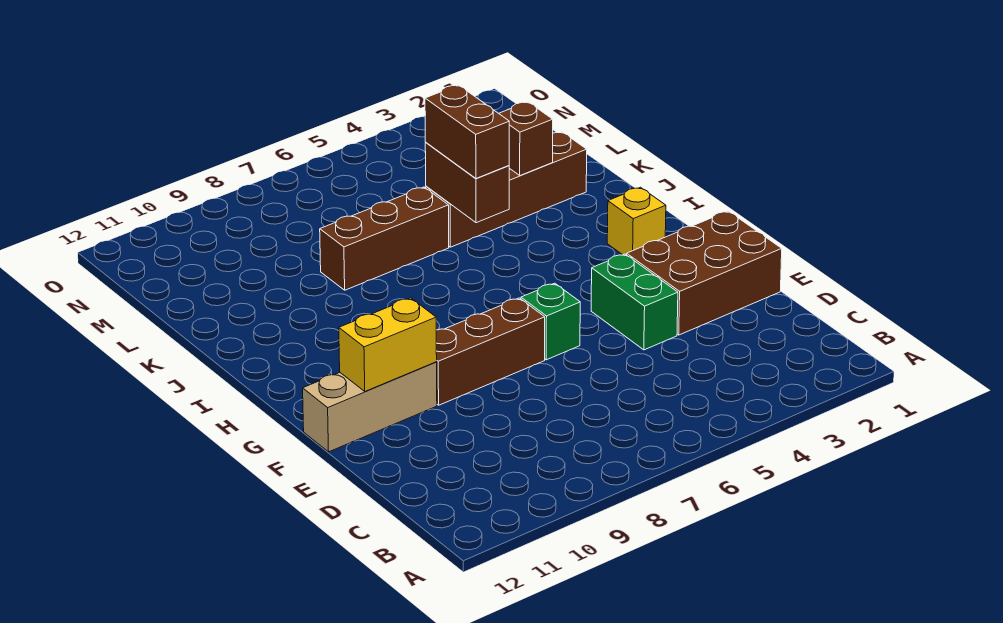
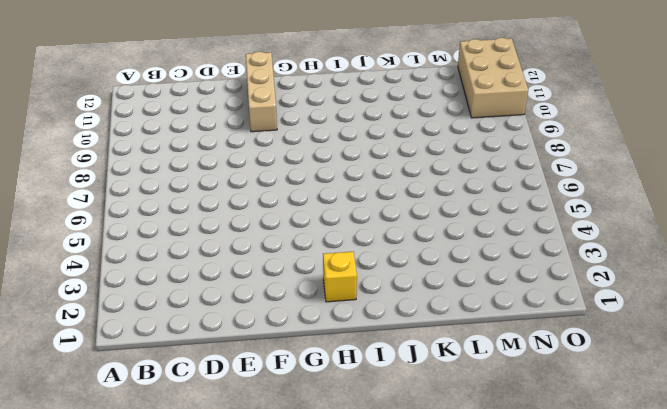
tan brick N10:O12 level 1 -> none
none -> brown brick E1:F3 level 1
none -> green brick E4:F4 level 1
none -> green brick F6 level 1

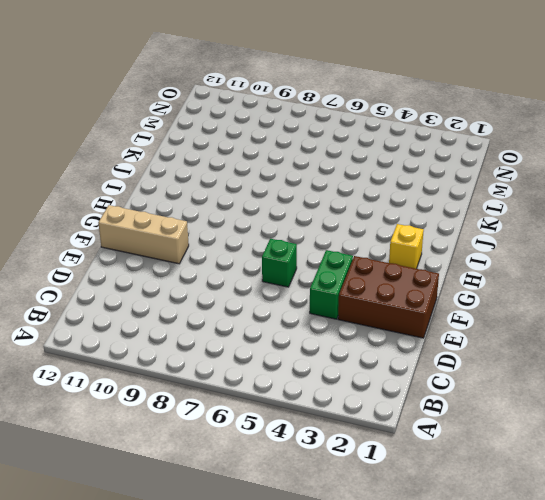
none -> brown brick F7:F9 level 1
none -> brown brick K2:K5 level 1
none -> brown brick K6:K8 level 1

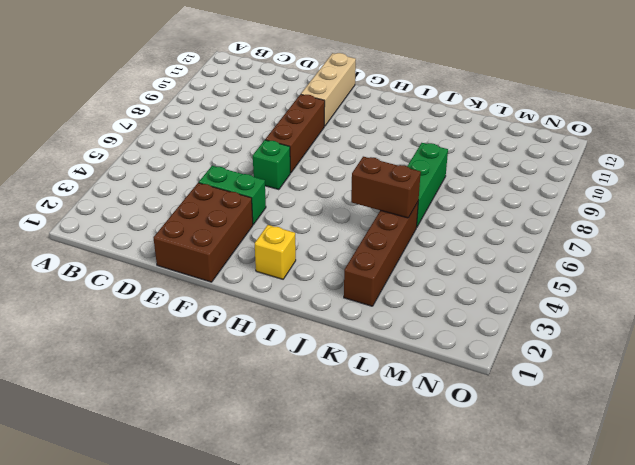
green brick K6:K8 level 1 -> brown brick K6:K8 level 1
none -> yellow brick F10:F11 level 2
none -> brown brick K3 level 2
none -> brown brick J5:K5 level 3

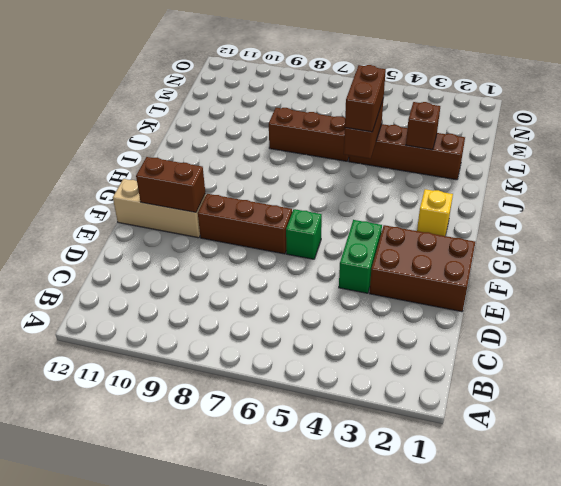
brown brick F10:F11 level 2 -> yellow brick F10:F11 level 2

